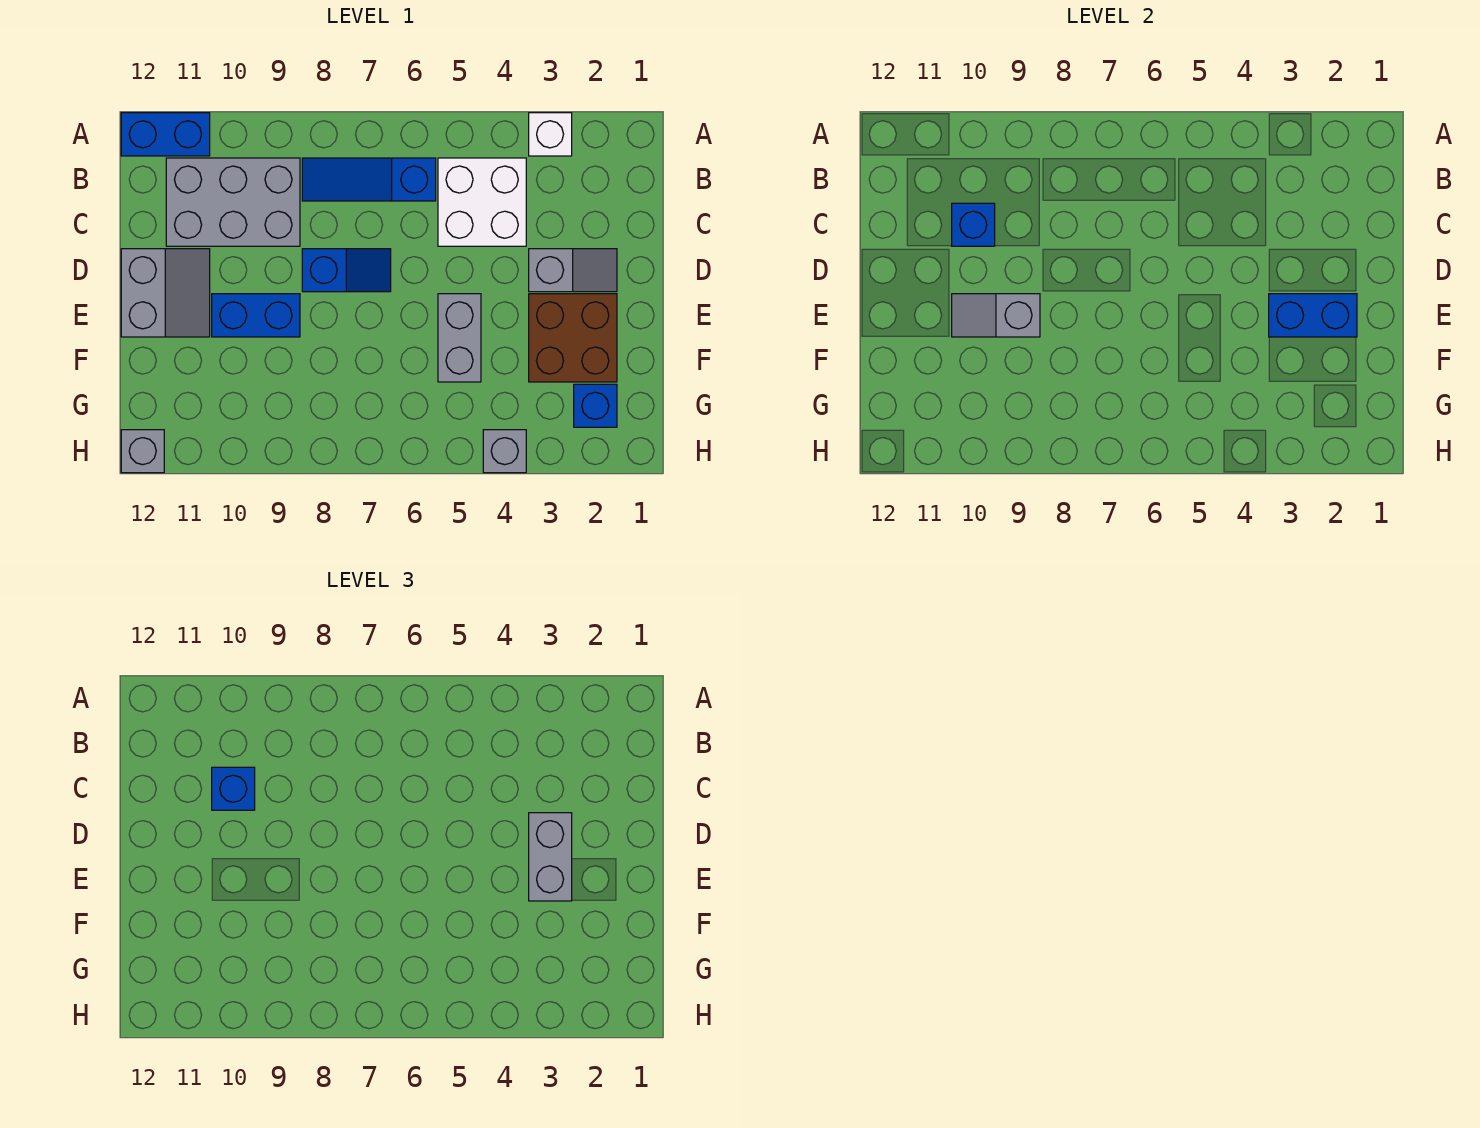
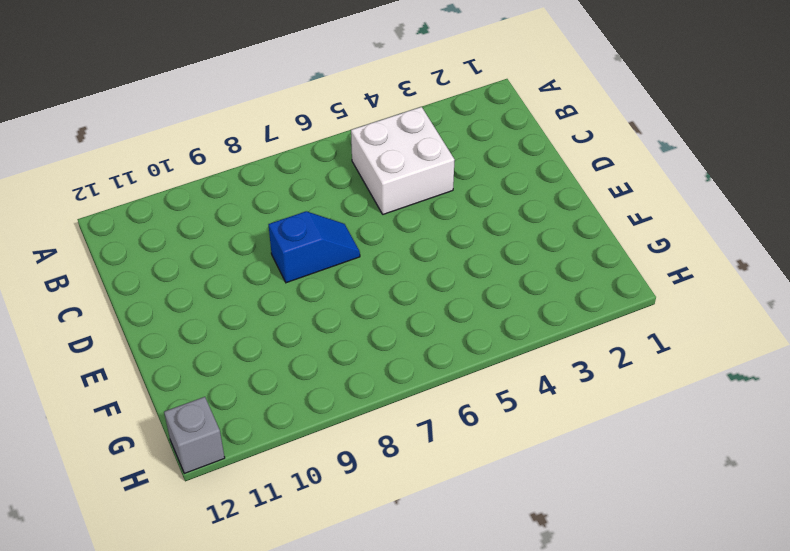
none -> white brick A3 level 1
none -> blue brick A11:A12 level 1
none -> blue slope B6:B8 level 1 top 6

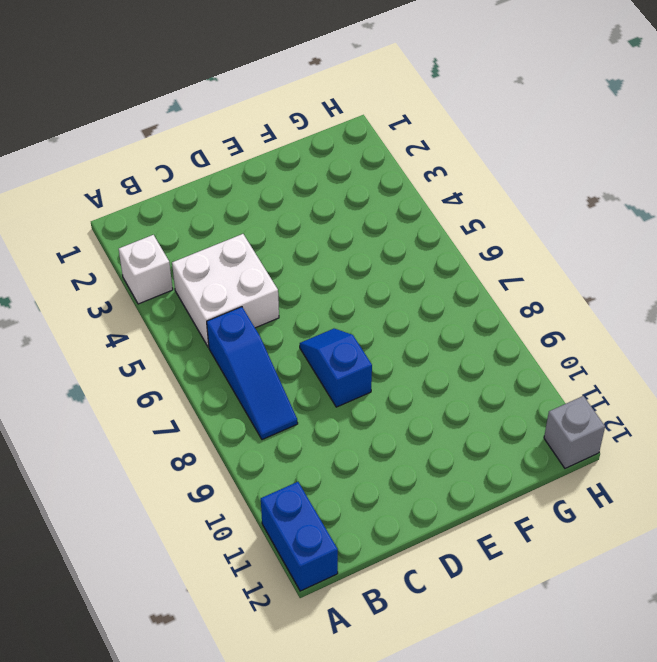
none -> grey brick B9:C11 level 1
none -> grey slope D2:D3 level 1 top 3
none -> grey slope D11:E12 level 1 top 12

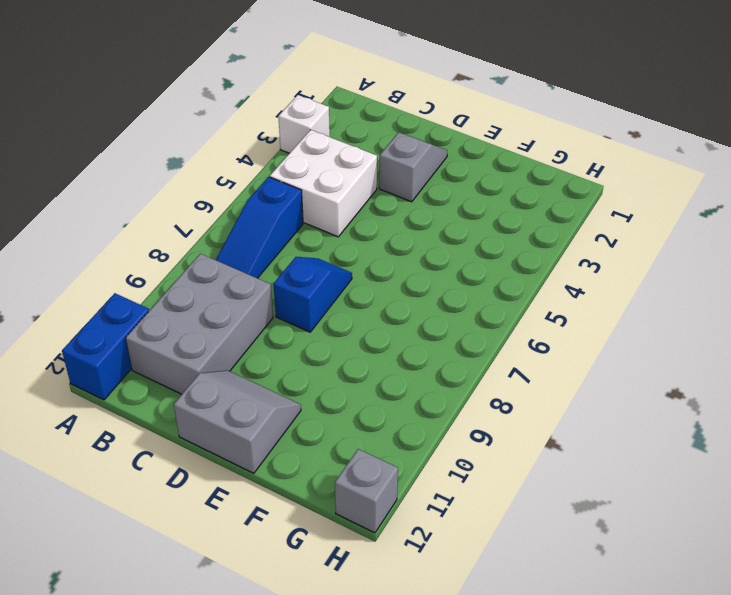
none -> brown brick E2:F3 level 1
none -> grey brick E5:F5 level 1
none -> blue brick E9:E10 level 1

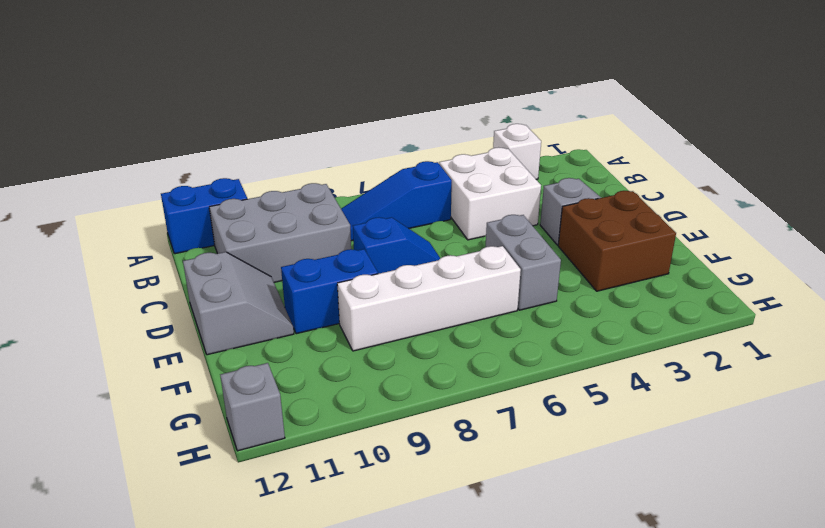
white brick F6:F9 level 1 -> none
none -> blue brick G2 level 1
none -> grey brick H4 level 1
none -> blue brick C10 level 2

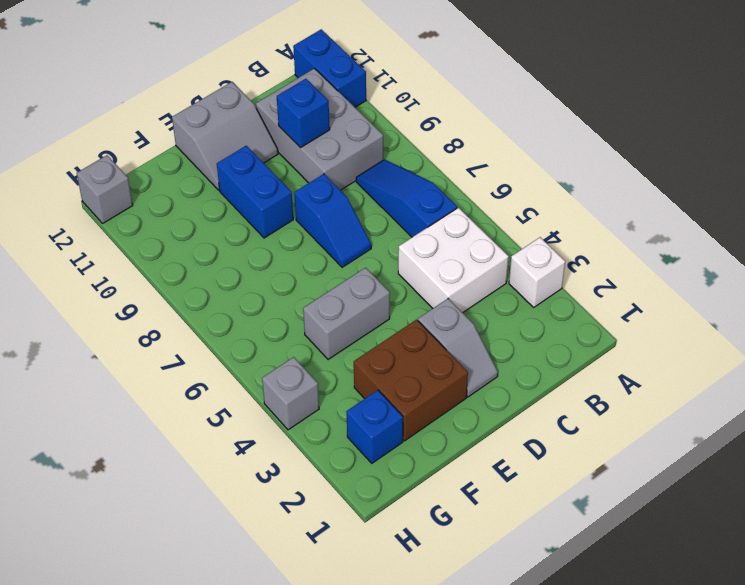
none -> blue brick E2:E3 level 2
none -> grey slope E9:E10 level 2 top 9
none -> blue brick C10 level 3

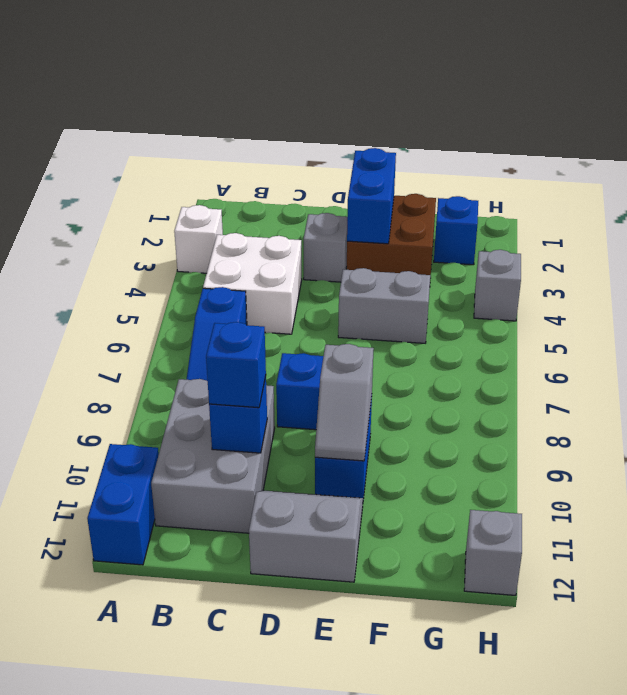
none -> grey brick D3:E3 level 3

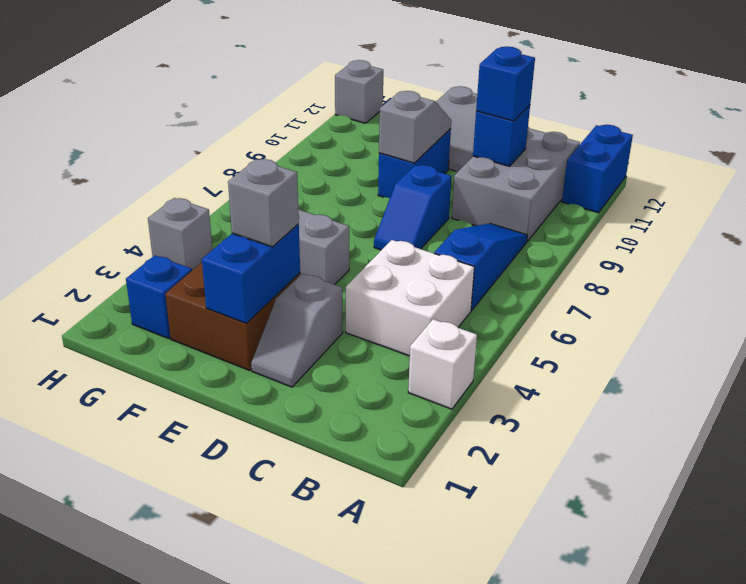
grey brick E3 level 3 -> grey brick D3:E3 level 3

